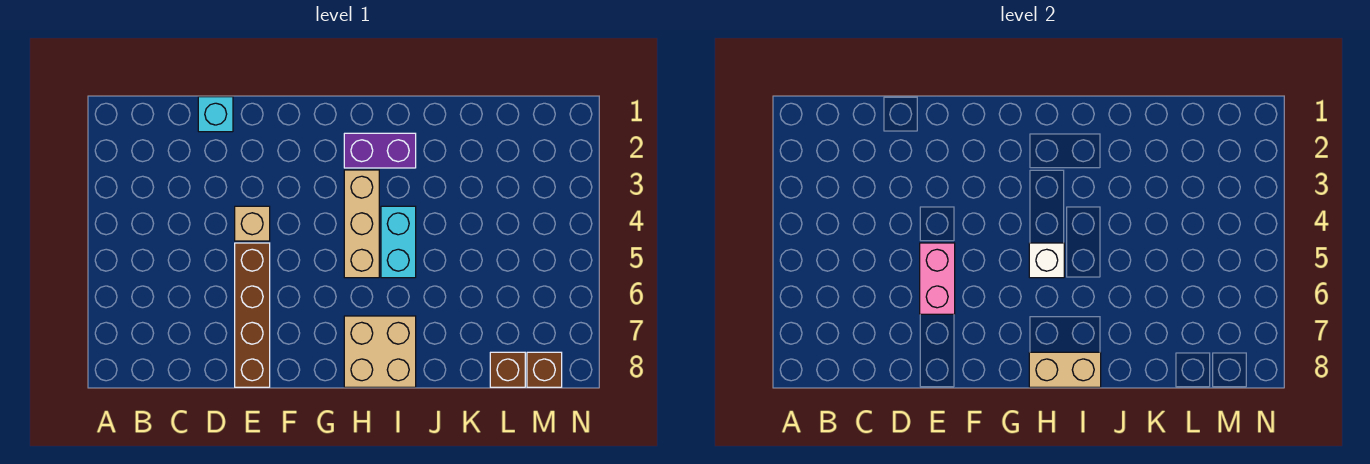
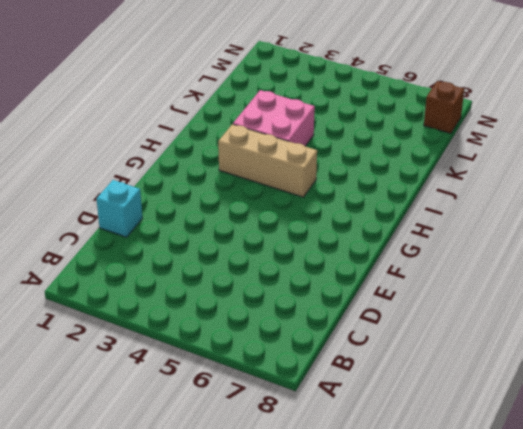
pink brick I3:J4 level 1 -> cyan brick I4:I5 level 1
none -> tan brick E4 level 1
none -> brown brick E5:E8 level 1
none -> purple brick H2:I2 level 1

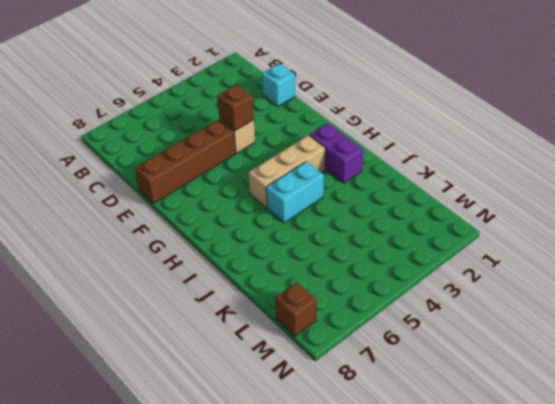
brown brick E4 level 2 -> brown brick L8 level 1
none -> tan brick H7:I8 level 1
none -> pink brick E5:E6 level 2
none -> white brick H5 level 2

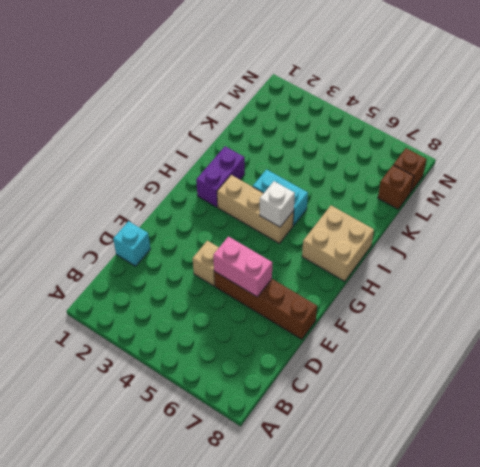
none -> tan brick H8:I8 level 2

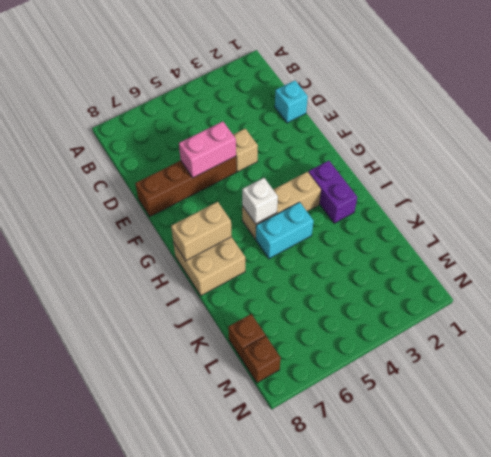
tan brick H7:H8 level 2 -> tan brick H8:I8 level 2

